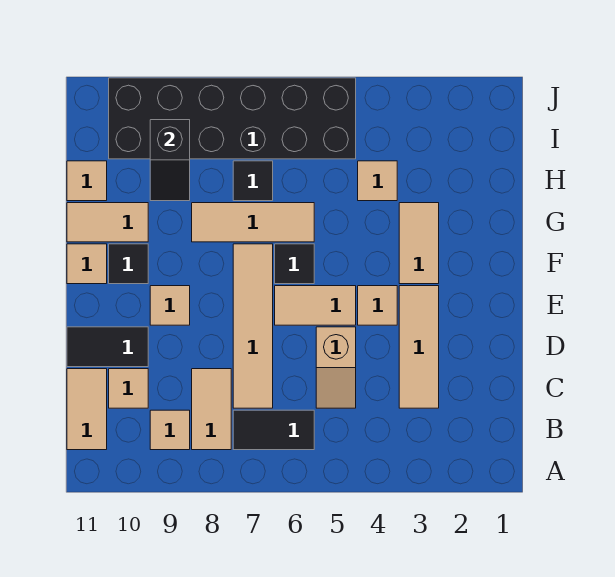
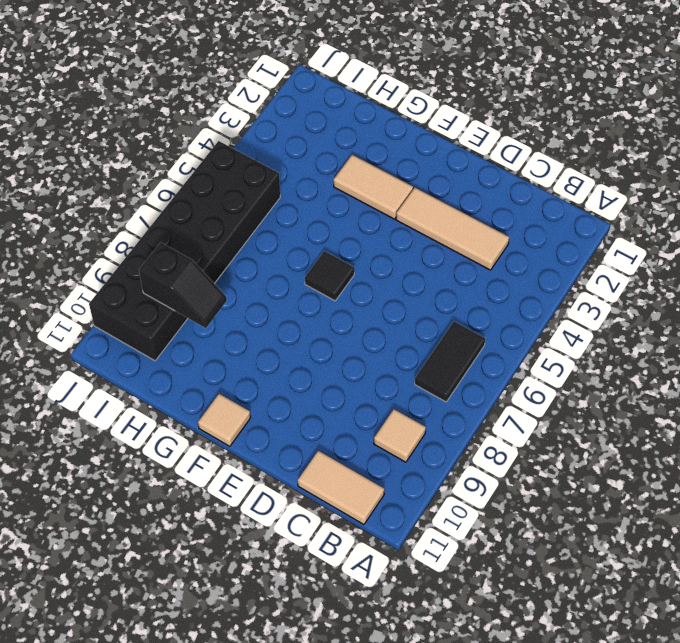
none -> tan tile B8:C8 level 1
none -> tan slope C5:D5 level 1 top D
none -> tan tile C7:F7 level 1

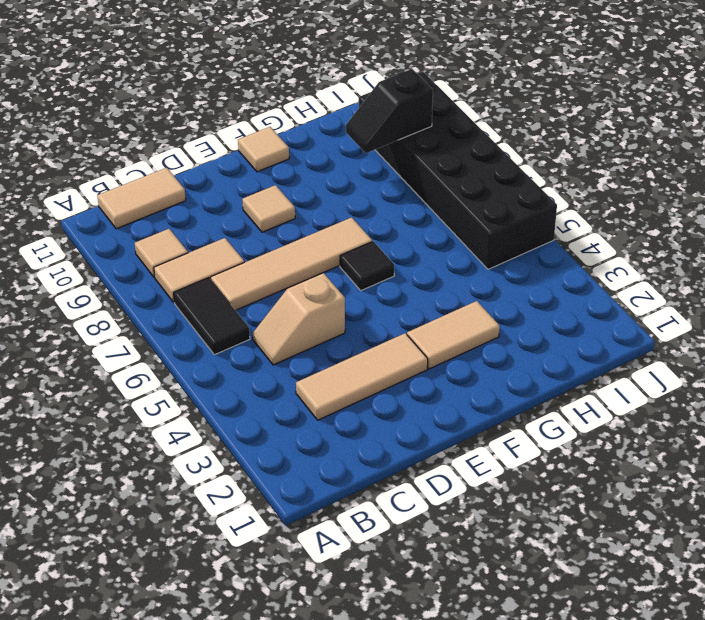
none -> tan tile C10 level 1
none -> black tile D10:D11 level 1
none -> tan tile E4 level 1

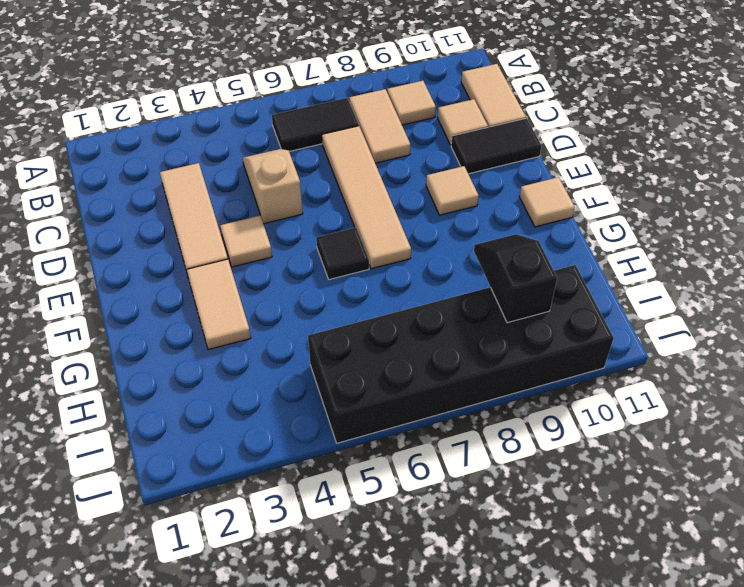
none -> tan tile E5:E6 level 1
none -> black tile F10 level 1
none -> tan tile G6:G8 level 1

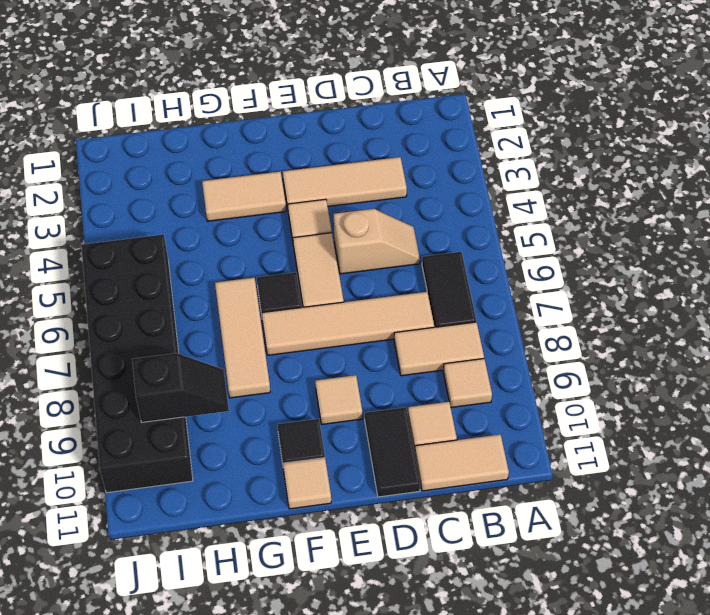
none -> tan tile G10:G11 level 1
none -> tan tile H4 level 1
none -> black tile H7 level 1

